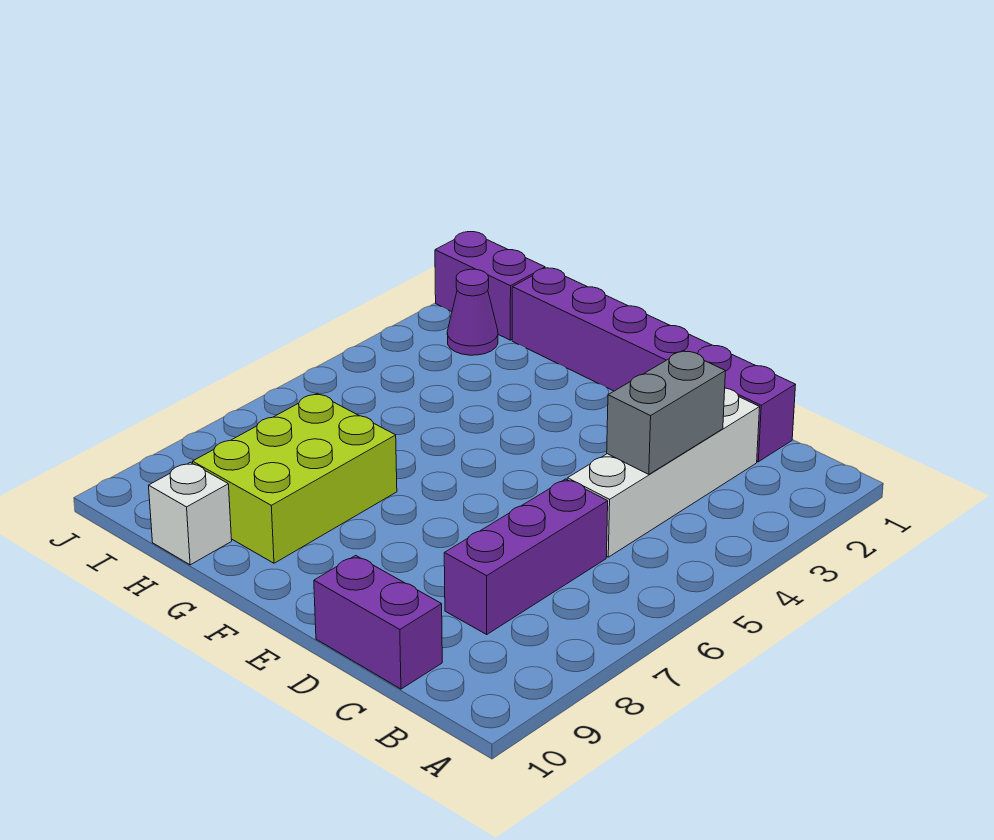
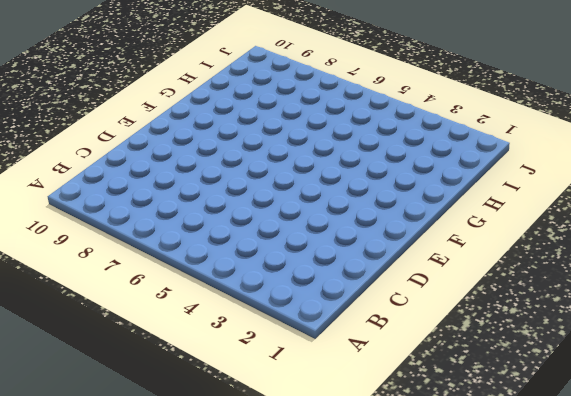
none -> purple brick C1:H1 level 1
none -> white brick C2:C5 level 1

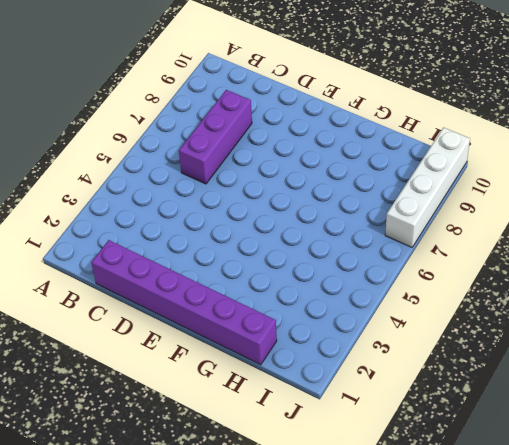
white brick J7:J10 level 1 -> white brick C2:C5 level 1
none -> purple brick C10:D10 level 1
none -> lime brick G7:H9 level 1

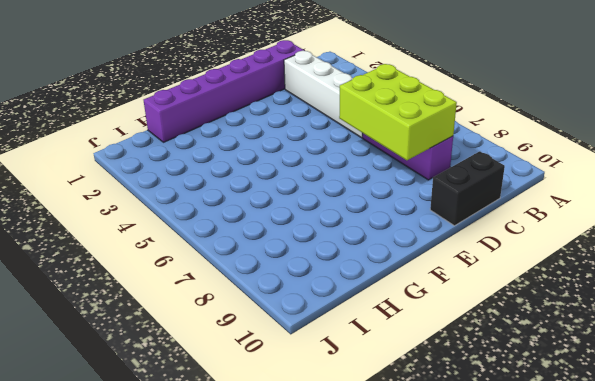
lime brick C6:D8 level 2 -> lime brick G7:H9 level 1
black brick C10:D10 level 1 -> purple brick C10:D10 level 1
none -> white brick H10 level 1
none -> purple brick I1:J1 level 1

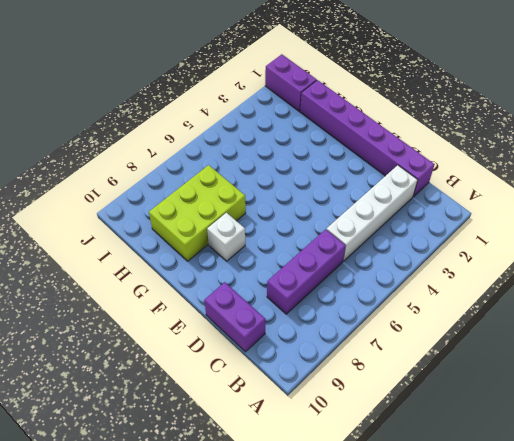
white brick F8 level 1 -> white brick H10 level 1
none -> purple cone I2 level 1
none -> grey brick C3:C4 level 2

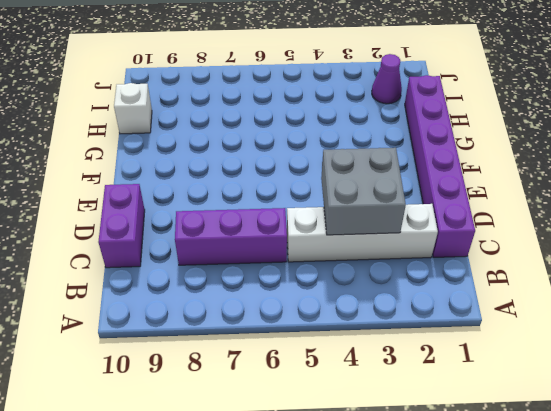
grey brick C3:D4 level 2 -> grey brick C3:C4 level 2
none -> lime brick G7:H9 level 1
none -> purple brick I1:J1 level 1

